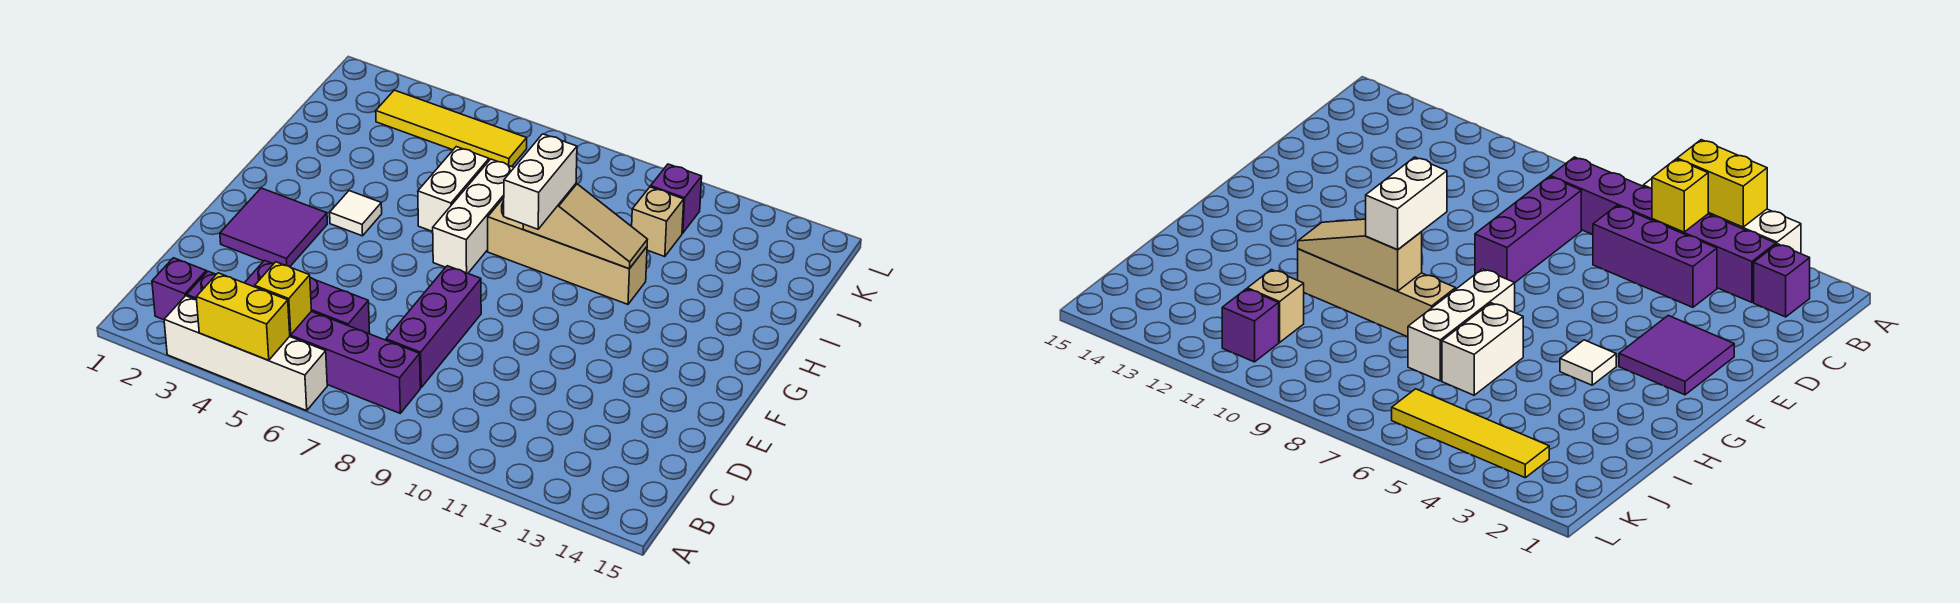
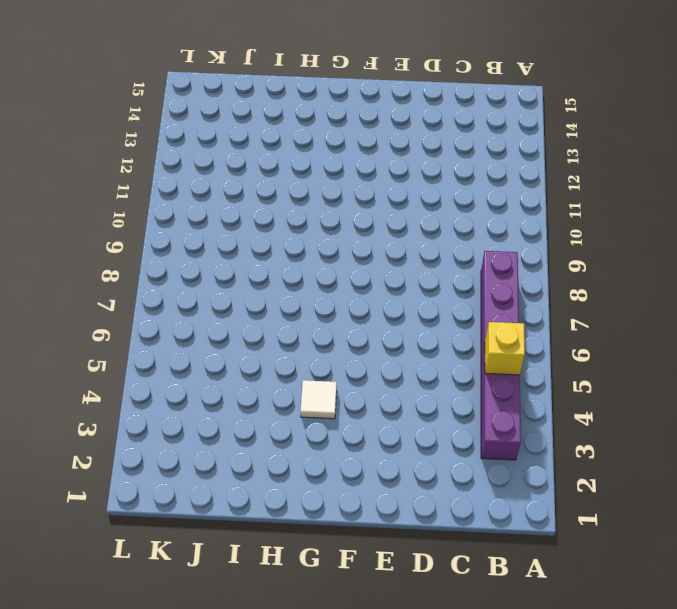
none -> white brick A3:A6 level 1
none -> purple brick B2 level 1
none -> purple brick C4:C6 level 1

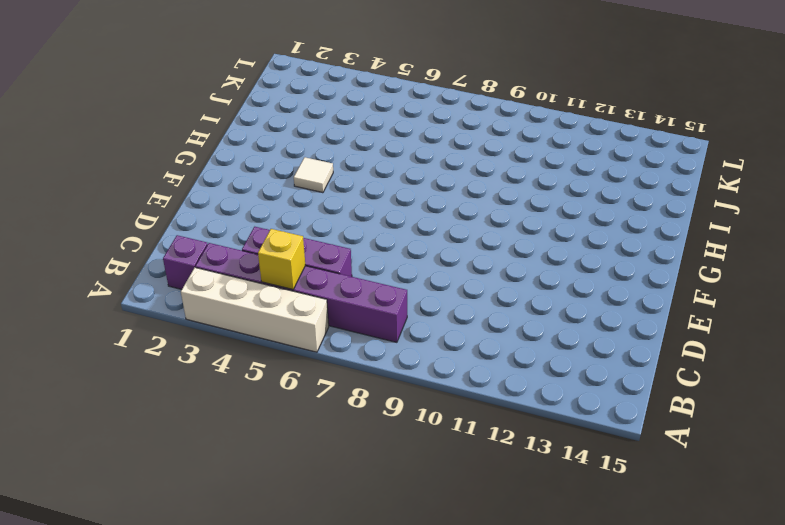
none -> purple brick C8:E8 level 1
none -> purple tile E2:F3 level 1
none -> white brick G7:I7 level 1

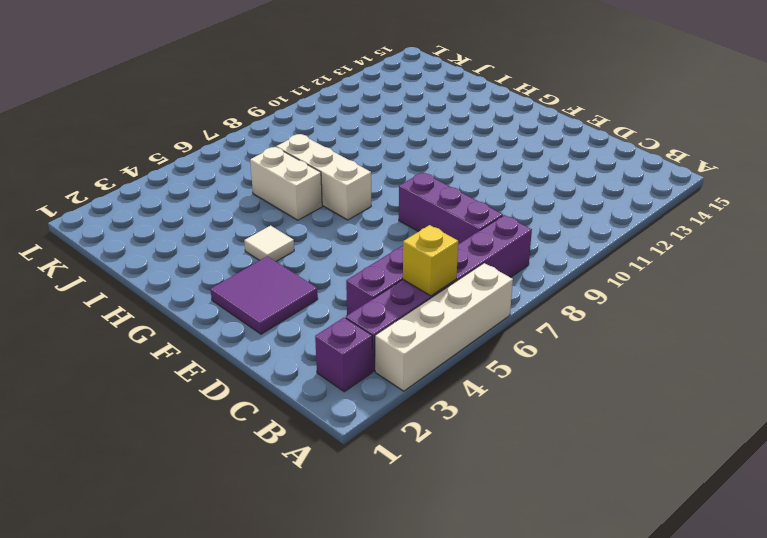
none -> tan brick H8:H11 level 1
none -> tan brick J11 level 1
none -> yellow tile K3:K6 level 1

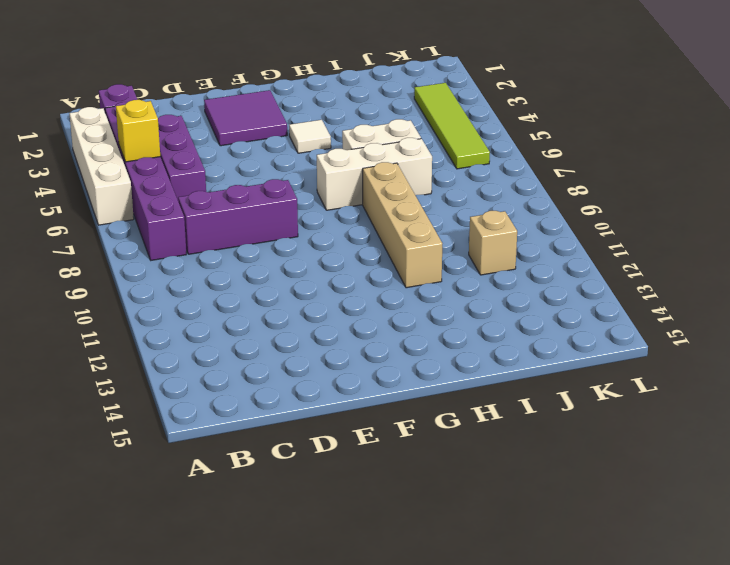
lime tile K3:K6 level 1 -> yellow tile K3:K6 level 1
none -> purple brick K11 level 1
none -> yellow brick A4:A5 level 2
none -> tan slope H9:H11 level 2 top 9

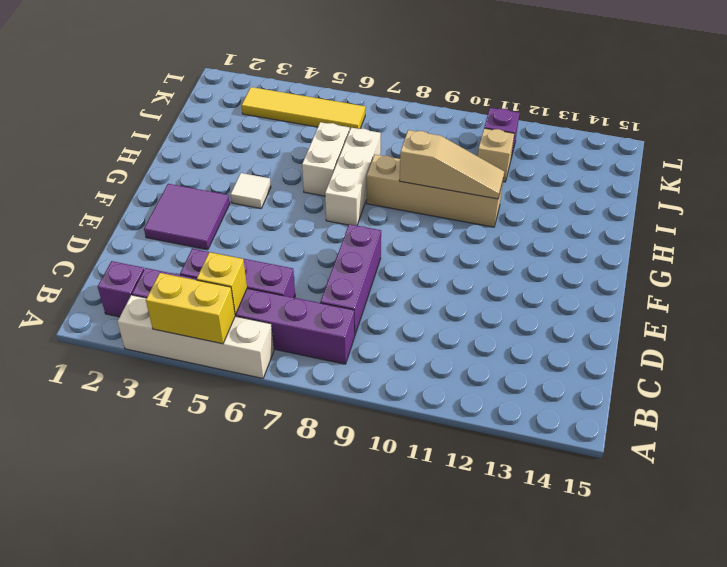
none -> white brick G9:H9 level 3

